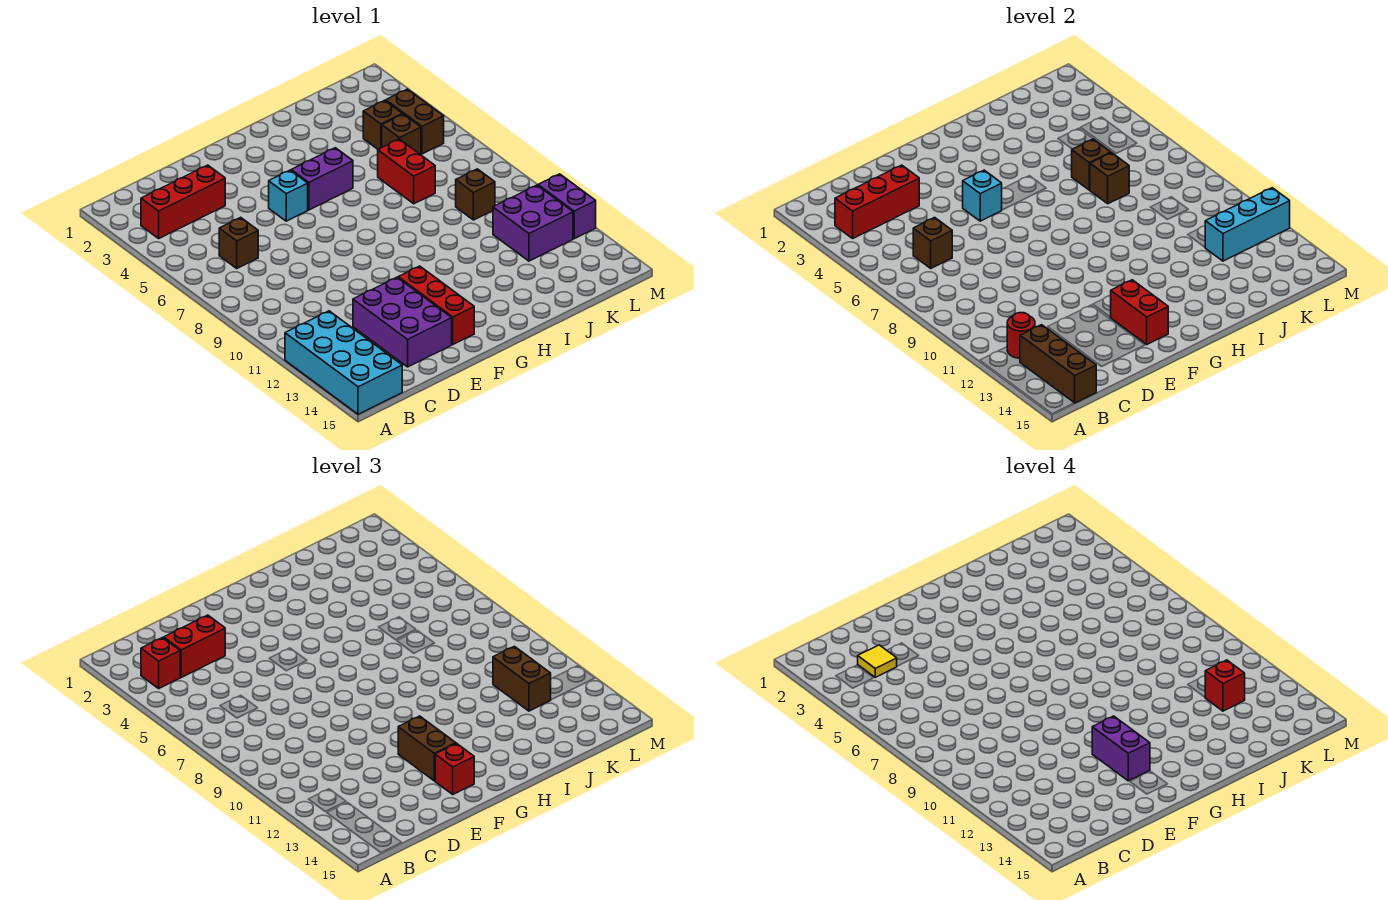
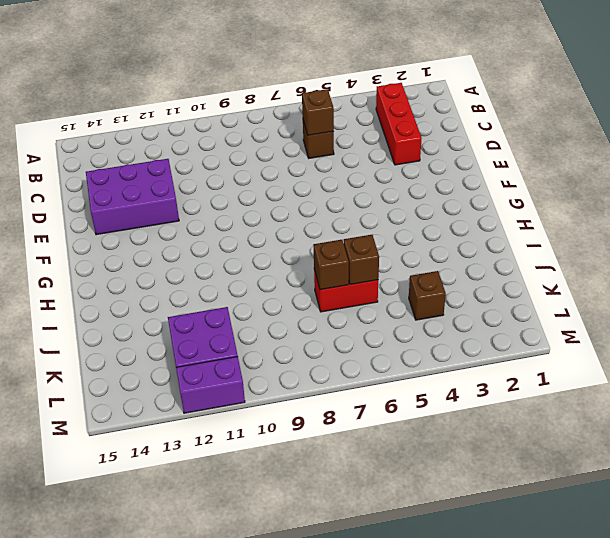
none -> cyan brick A12:B15 level 1
none -> cyan brick F5 level 1
none -> red brick F12:F14 level 1
none -> purple brick G5:H5 level 1

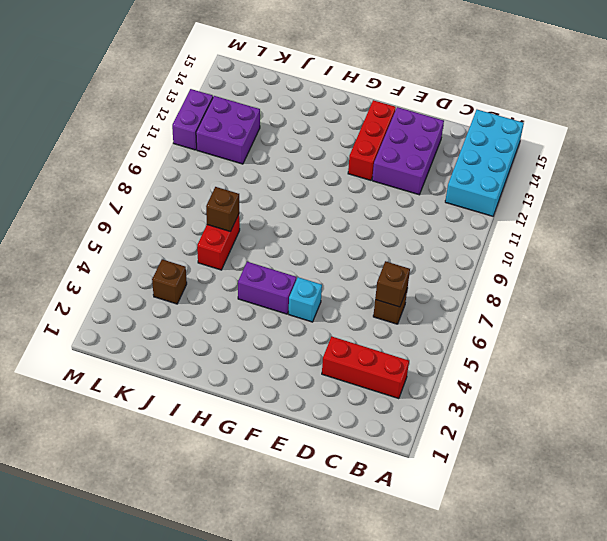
none -> brown brick K5 level 1
none -> brown brick K9 level 1
none -> brown brick L4:L5 level 1
none -> red brick B3:D3 level 2

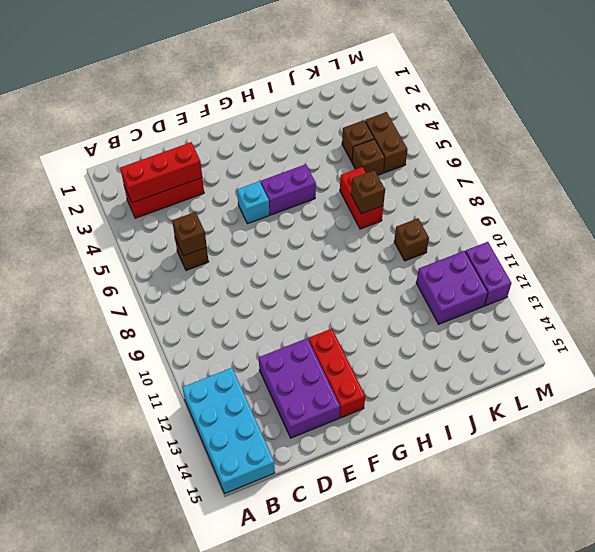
none -> red round brick B12 level 2
none -> brown brick B13:B15 level 2
none -> cyan brick F5 level 2
none -> red brick F13:F14 level 2

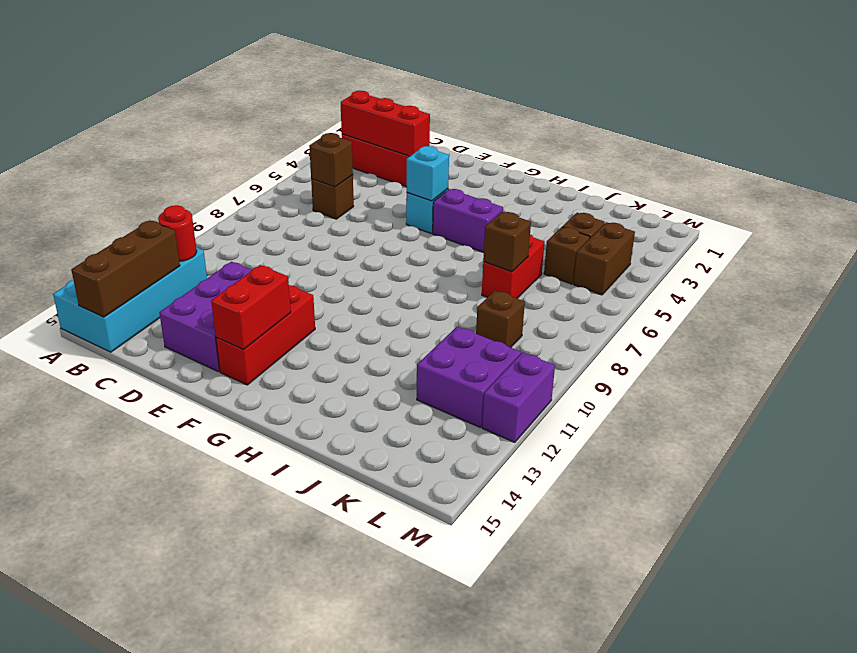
none -> brown brick J6 level 2
none -> cyan brick K12:M12 level 2
none -> red brick B3 level 3
none -> red brick C3:D3 level 3

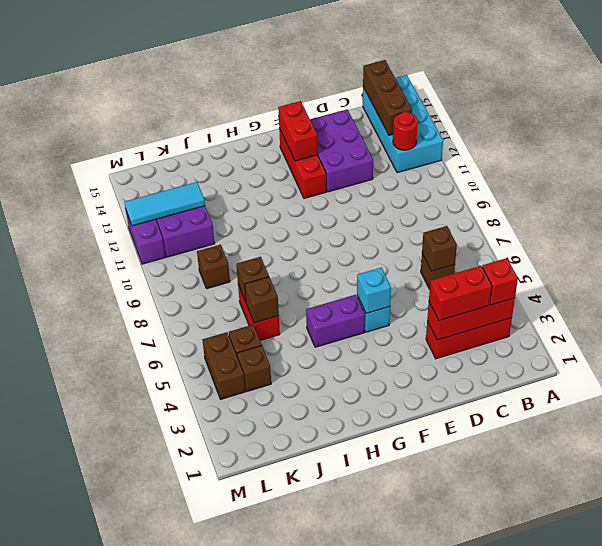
cyan tile K12:M12 level 2 -> cyan brick K12:M12 level 2
none -> brown brick F12:F13 level 3
none -> red brick F14 level 3
none -> brown brick K11:K12 level 3
none -> yellow tile C3 level 4

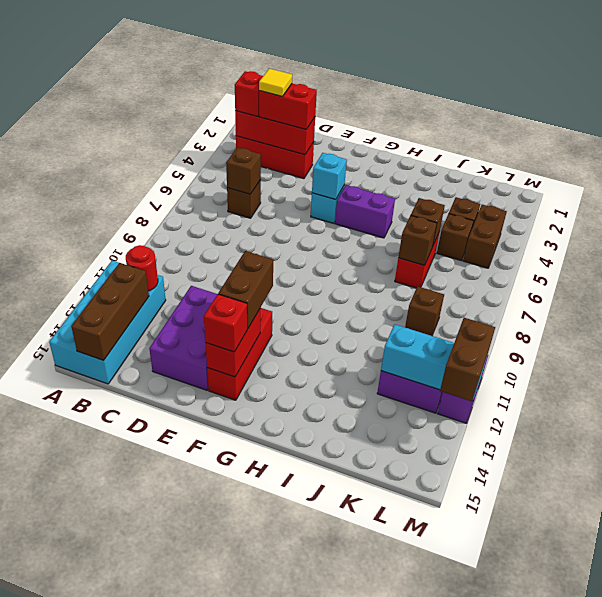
brown brick M12:M13 level 3 -> brown brick K11:K12 level 3
none -> purple brick F12:F13 level 4
none -> red brick K12 level 4

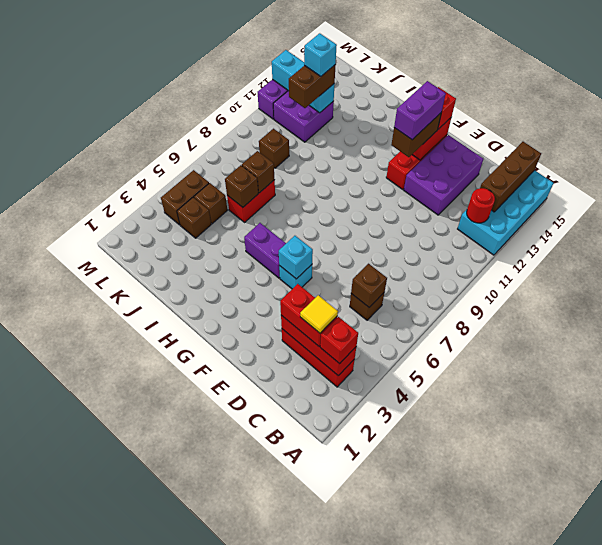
cyan brick K12 level 4 -> red brick K12 level 4

